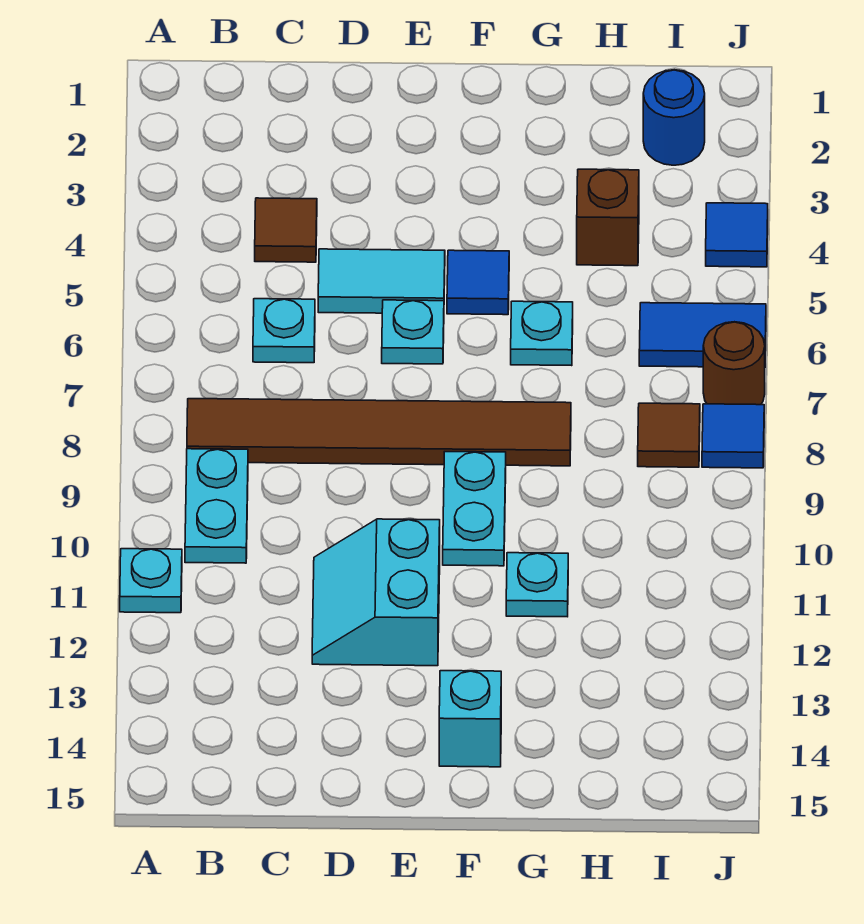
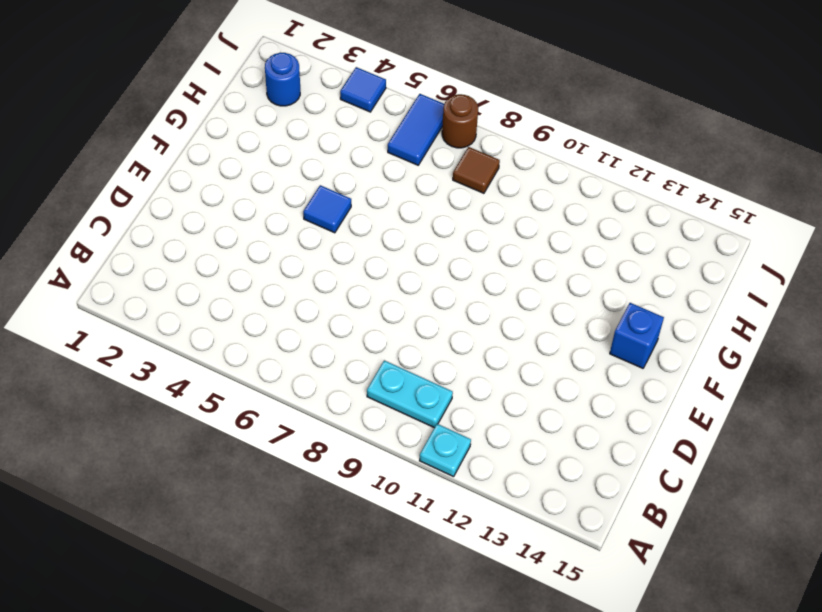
blue brick F14 level 1 -> cyan brick F14 level 1
none -> brown tile B8:G8 level 1
none -> brown tile C4 level 1
none -> cyan plate C6 level 1

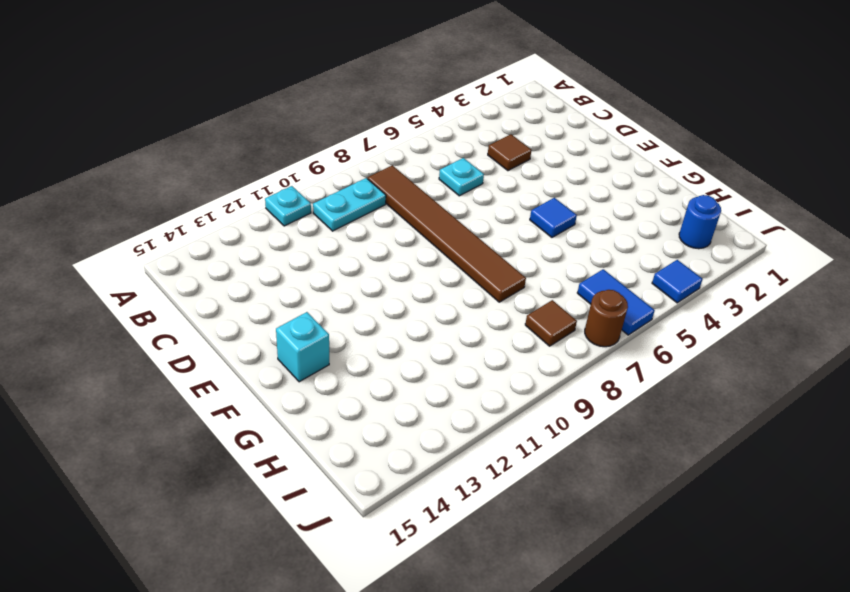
none -> cyan tile D5:E5 level 1
none -> cyan slope D11:E12 level 1 top E
none -> cyan plate E6 level 1

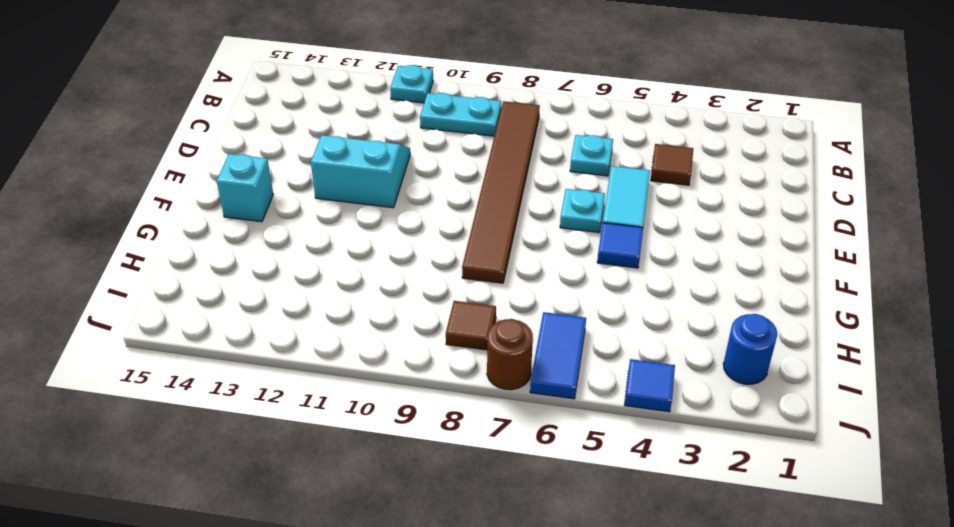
none -> cyan plate F9:F10 level 1
none -> cyan plate G6 level 1
none -> cyan plate G11 level 1

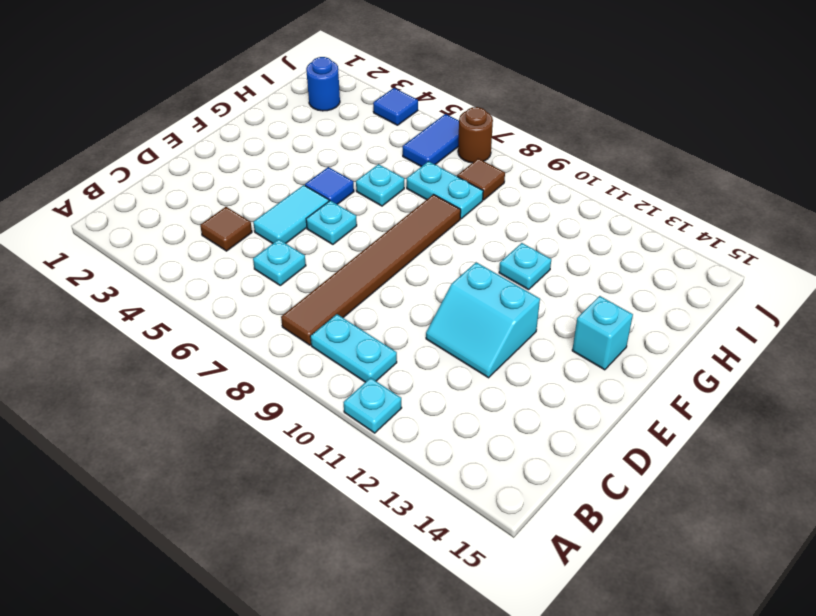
cyan plate H7:H8 level 1 -> cyan plate F9:F10 level 1
none -> brown brick H4 level 1
none -> blue tile J8 level 1

